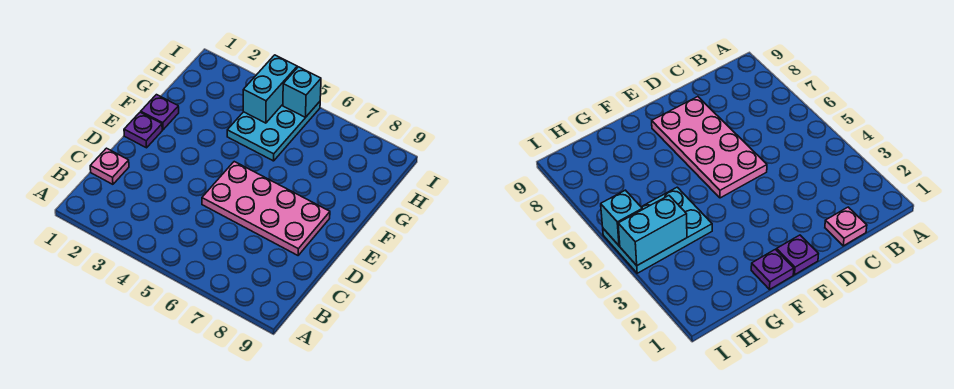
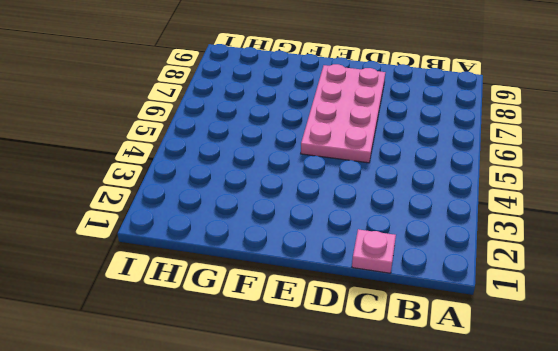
none -> purple plate E1 level 1
none -> purple plate F1 level 1

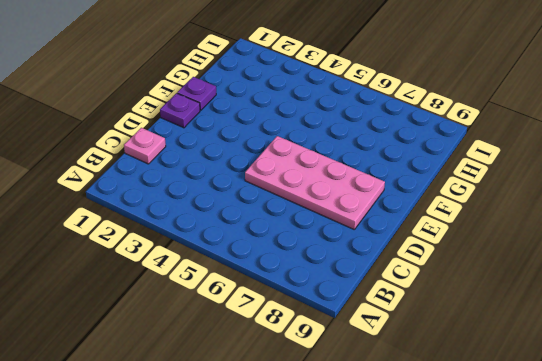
none -> cyan plate G4:I5 level 1
none -> cyan brick H4:I4 level 2

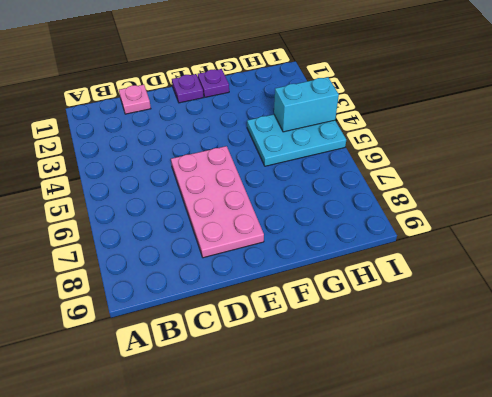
none -> cyan brick I5 level 2

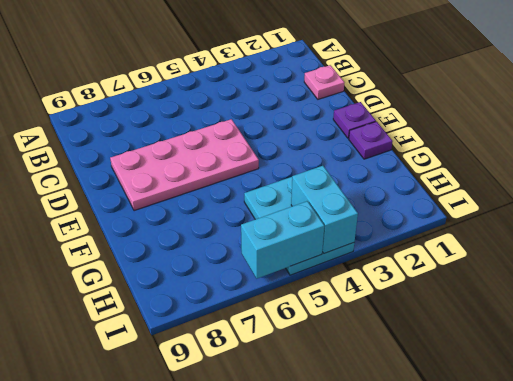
cyan brick I5:I6 level 2 -> cyan brick I5 level 2

